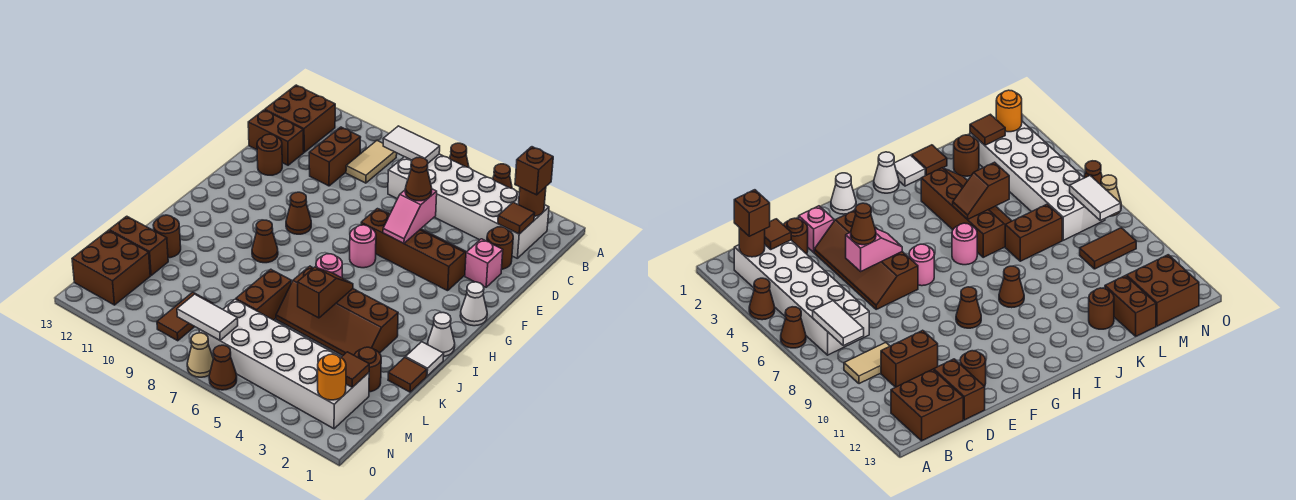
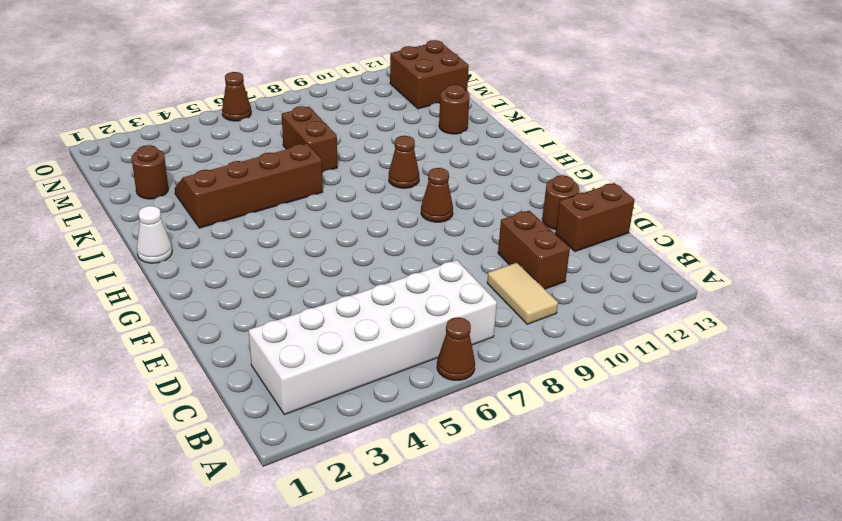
none -> brown cone A4 level 1
none -> brown brick B12:C13 level 1
none -> brown round brick D2 level 1
none -> pink brick E2 level 1

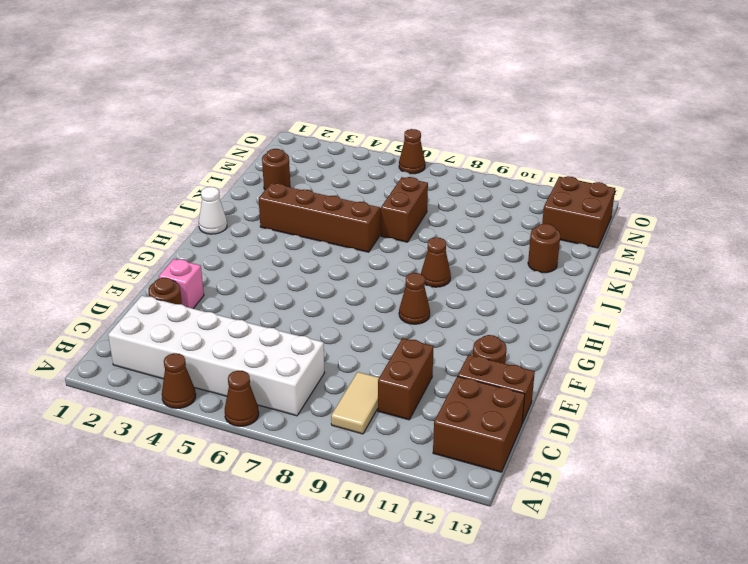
none -> brown slope E3:F6 level 1 top F
none -> white cone G1 level 1
none -> pink round brick G6 level 1
none -> pink round brick I6 level 1

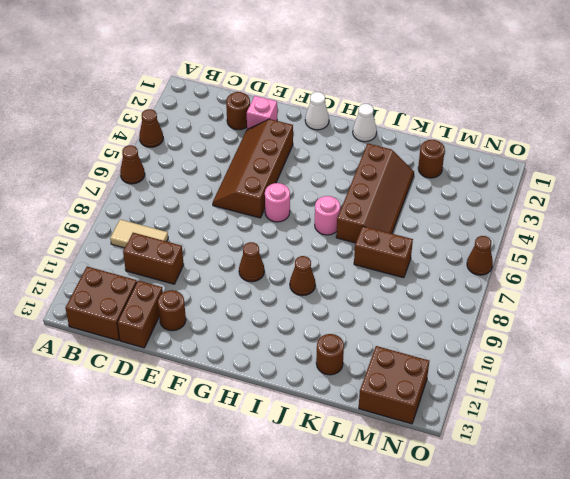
none -> white brick B2:C7 level 1
none -> white tile J1 level 1
none -> brown tile K1 level 1
none -> brown brick L12:L13 level 1

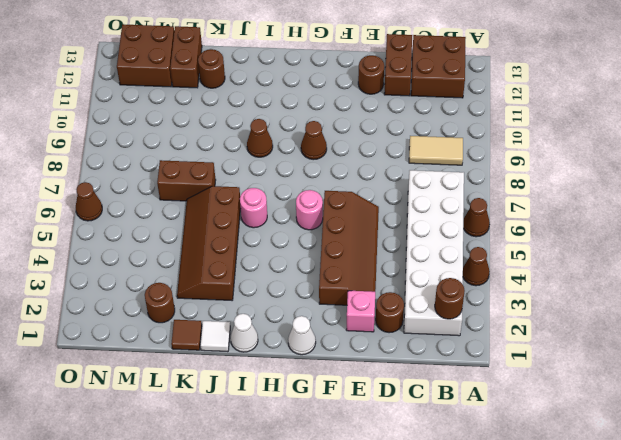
none -> brown brick C10:D10 level 1
none -> white brick M2:N7 level 1
none -> brown tile M9:N9 level 1
none -> tan cone O7 level 1

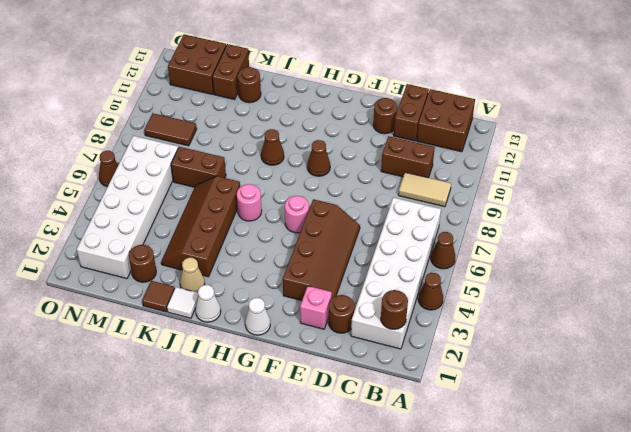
tan cone J2 level 1 -> tan cone O7 level 1
none -> white tile B7:B8 level 2
none -> brown tile C2 level 2
none -> pink slope E5:F5 level 2 top E
none -> brown slope J5:K5 level 2 top K

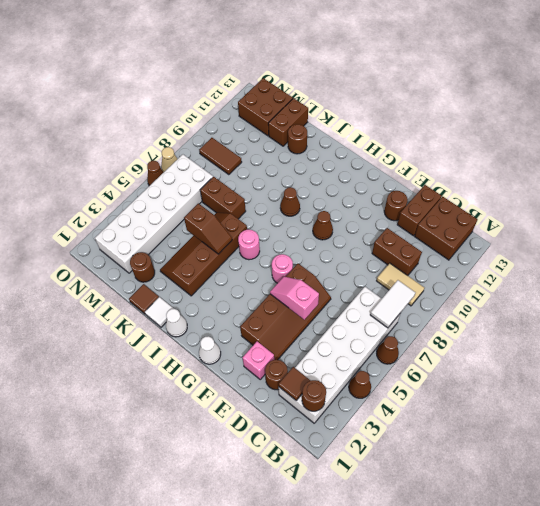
none -> brown tile M2 level 2
none -> orange round brick N2 level 2
none -> white tile N7:N8 level 2
none -> brown brick B2 level 3

